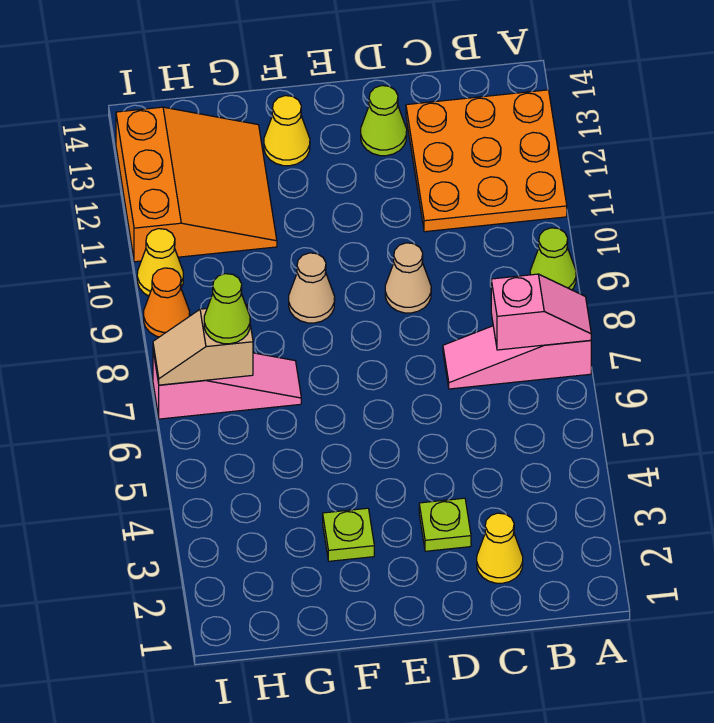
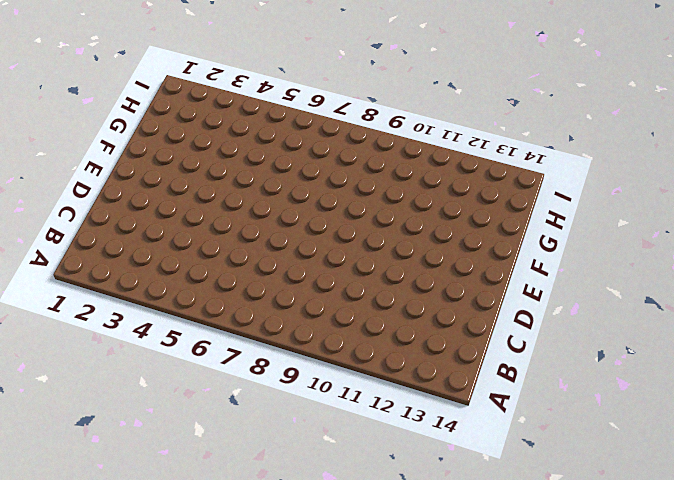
none -> pink slope A7:C7 level 1 top A
none -> lime cone A9 level 1
none -> orange plate A11:C13 level 1

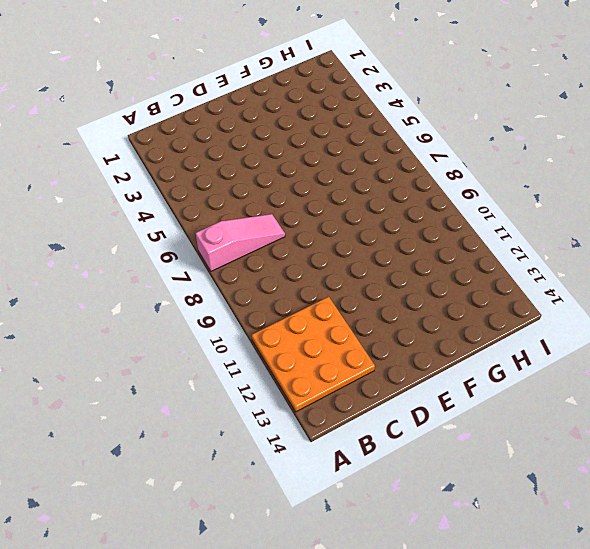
none -> lime cone A9 level 1
none -> yellow cone C2 level 1
none -> lime plate D3 level 1

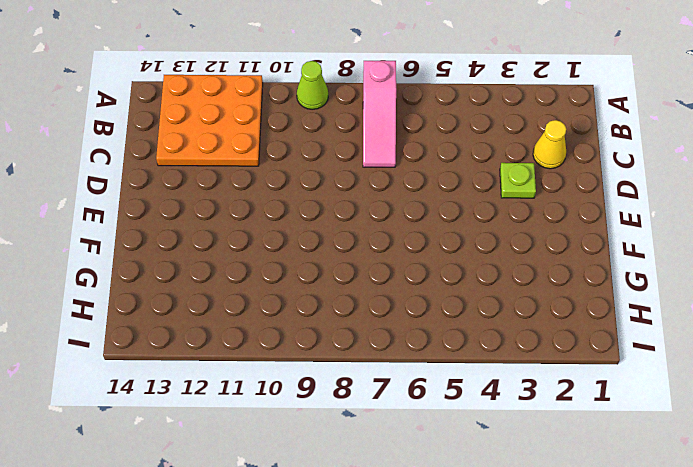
none -> tan cone D9 level 1
none -> lime cone D13 level 1
none -> lime plate F3 level 1

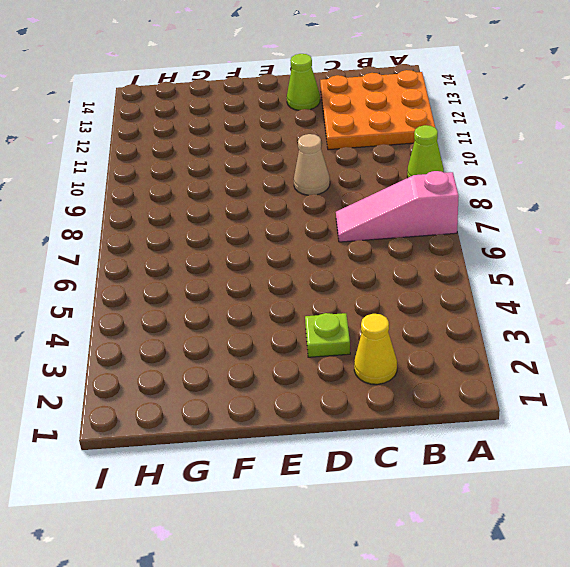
none -> lime plate F3 level 1
none -> tan cone F9 level 1
none -> yellow cone F13 level 1

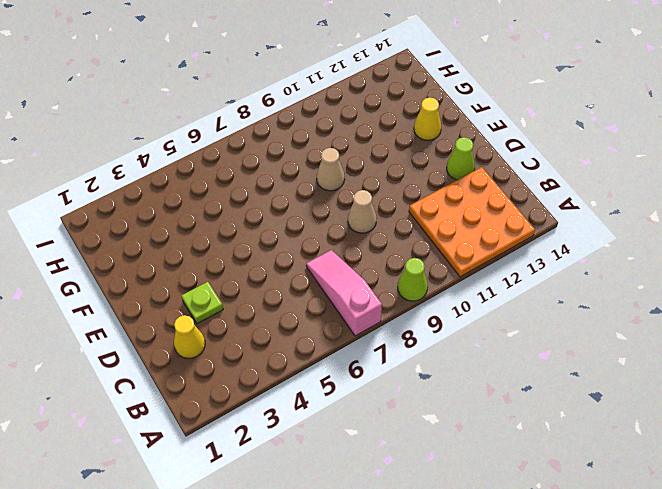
none -> lime plate F3 level 1
none -> pink slope G7:I7 level 1 top I
none -> orange slope G11:I13 level 1 top I

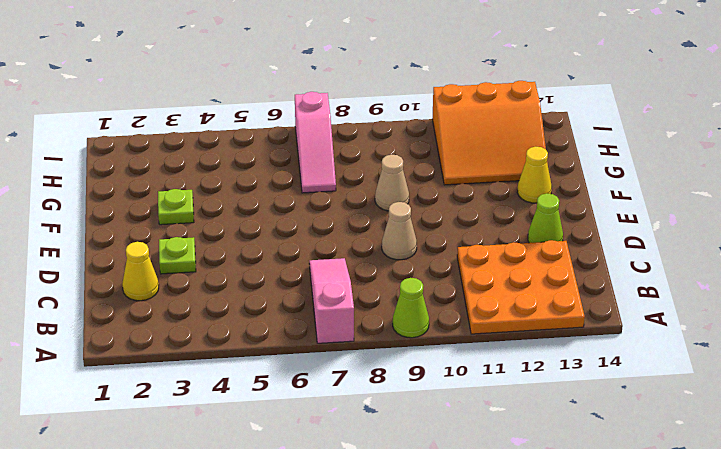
none -> orange cone I9 level 1
none -> yellow cone I10 level 1
none -> pink slope A7:B7 level 2 top B

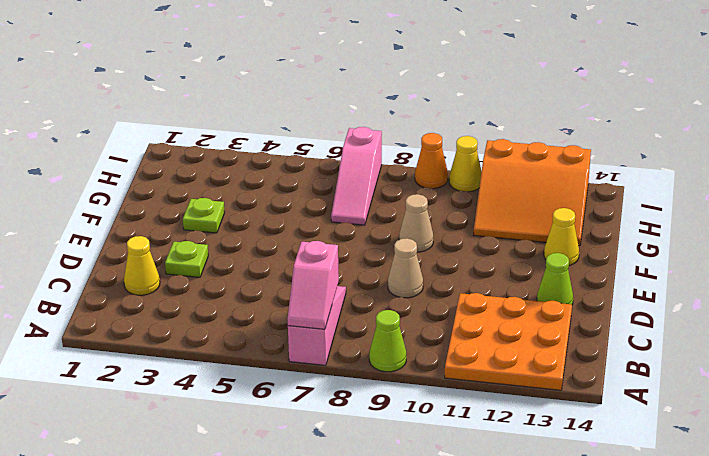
none -> tan slope H7:I7 level 2 top H
none -> lime cone H7 level 3

